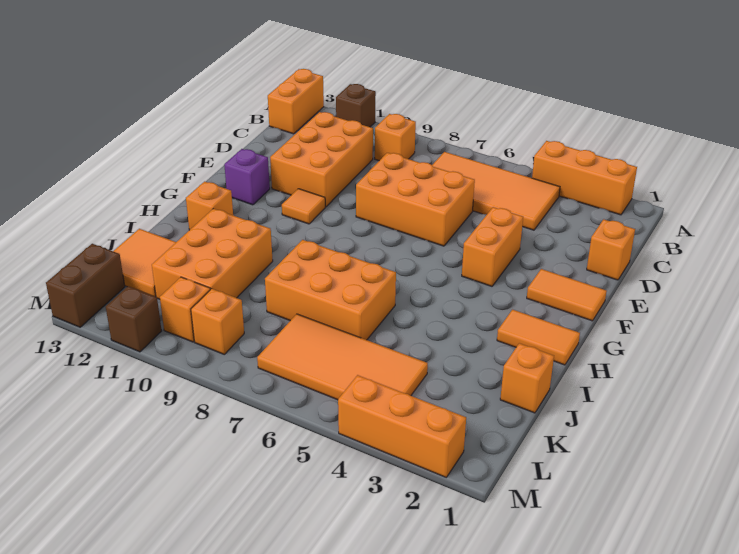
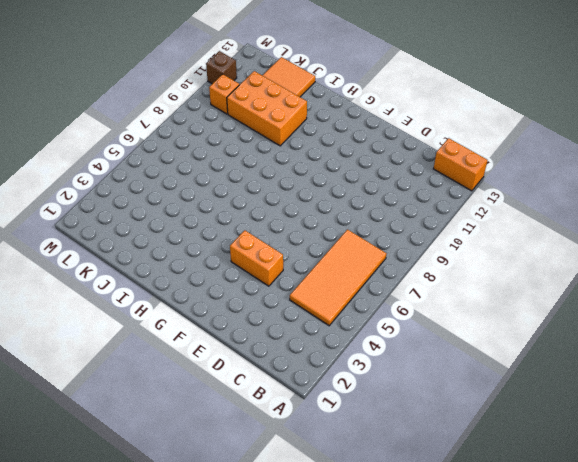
none -> orange brick A2:A4 level 1
none -> brown brick A11 level 1
none -> orange brick B9 level 1

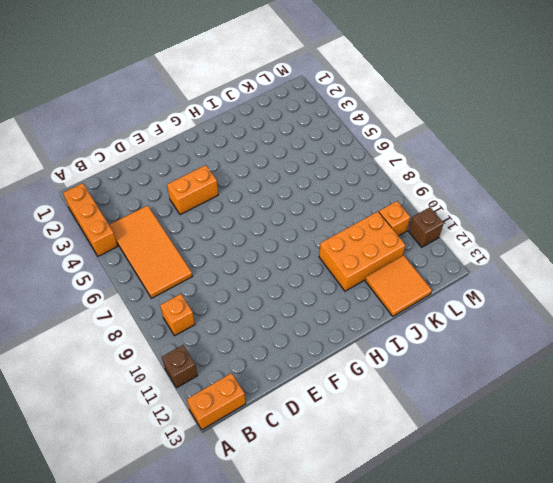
none -> orange brick C10:E11 level 1
none -> orange brick D1 level 1
none -> orange brick D6:E8 level 1

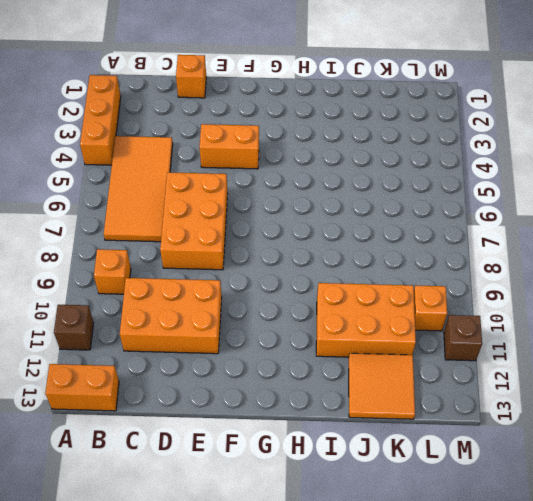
none -> orange tile F1:F2 level 1
none -> orange tile F10 level 1
none -> purple brick F12 level 1

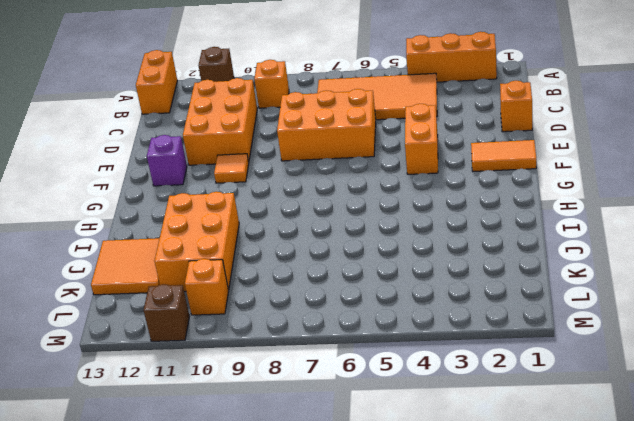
none -> orange tile H1:H2 level 1
none -> orange brick H12 level 1
none -> orange brick I6:J8 level 1

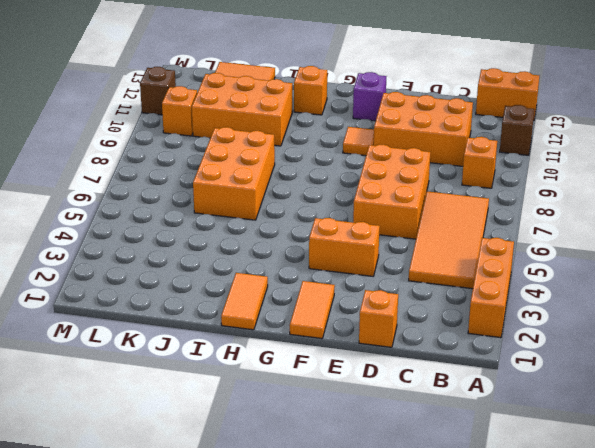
none -> orange brick J1 level 1
none -> orange tile K4:L7 level 1
none -> orange brick L9 level 1

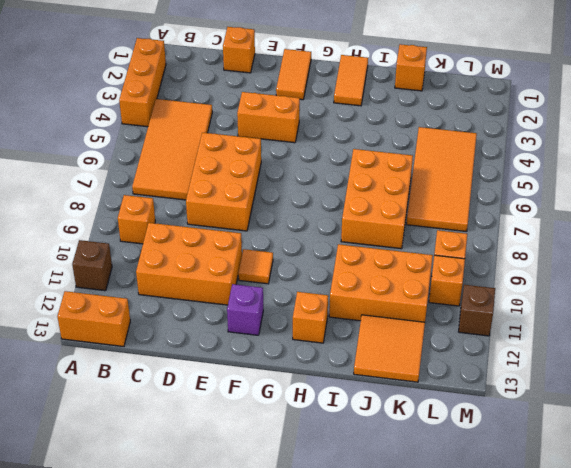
none -> brown brick L13:M13 level 1
none -> orange brick M2:M4 level 1

